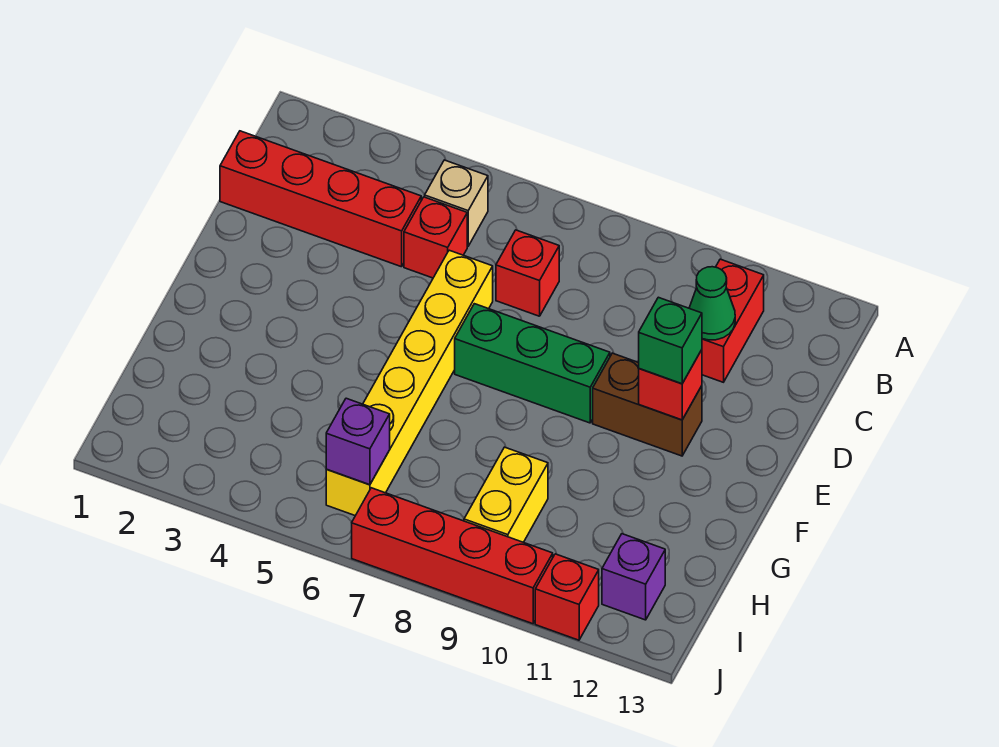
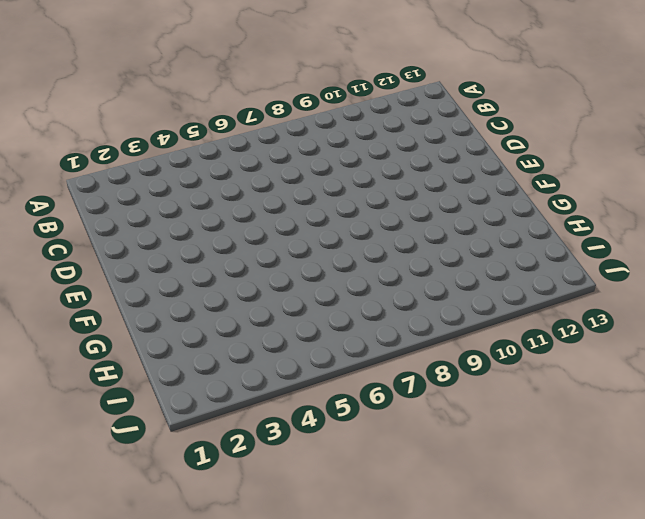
none -> tan brick B5 level 1
none -> red brick B11:C11 level 1
none -> red brick C1:C4 level 1

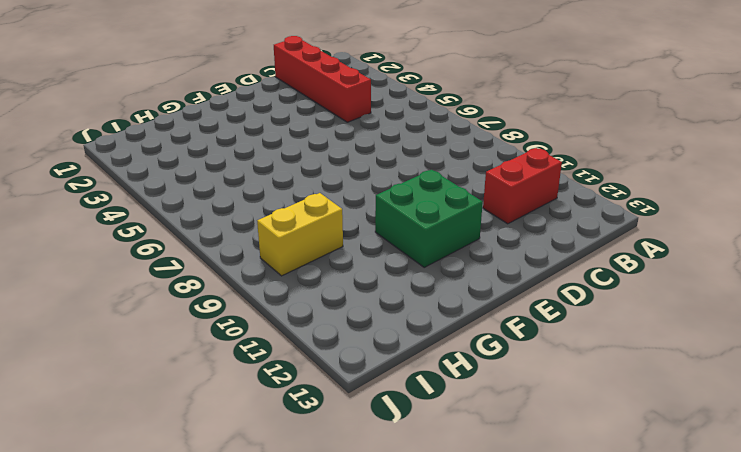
green brick E10:F11 level 1 -> brown brick E10:E11 level 1
none -> tan brick B5 level 1
none -> red brick C5 level 1
none -> red brick C7 level 1

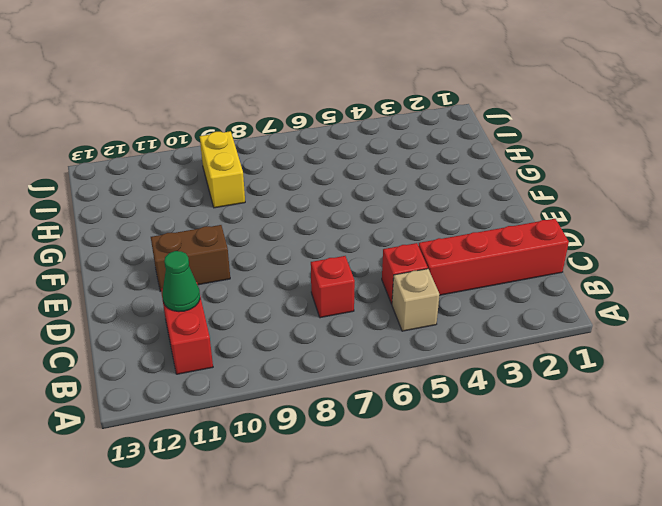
none -> yellow brick D6:I6 level 1
none -> green brick E7:E9 level 1
none -> purple brick I12 level 1

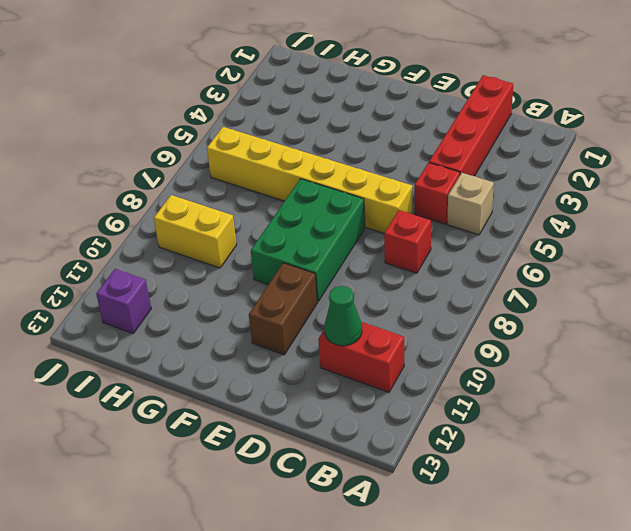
green brick E7:F9 level 1 -> green brick E7:E9 level 1
none -> red brick J7:J10 level 1
none -> red brick J11 level 1
none -> red brick E11 level 2

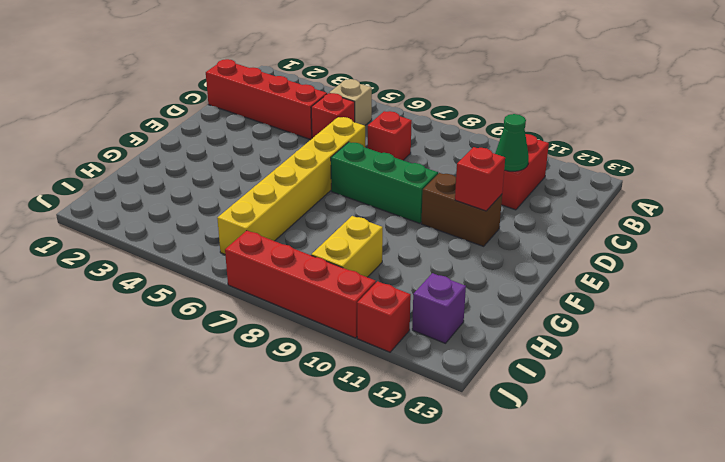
none -> purple brick I6 level 2
none -> green brick E11 level 3

